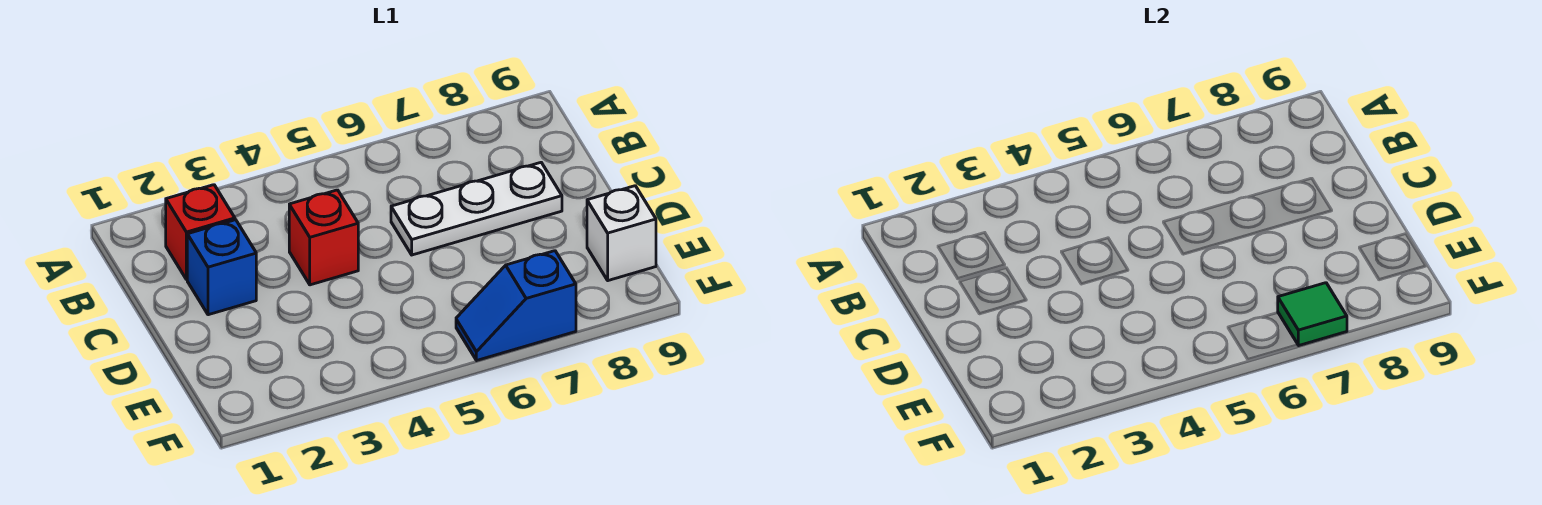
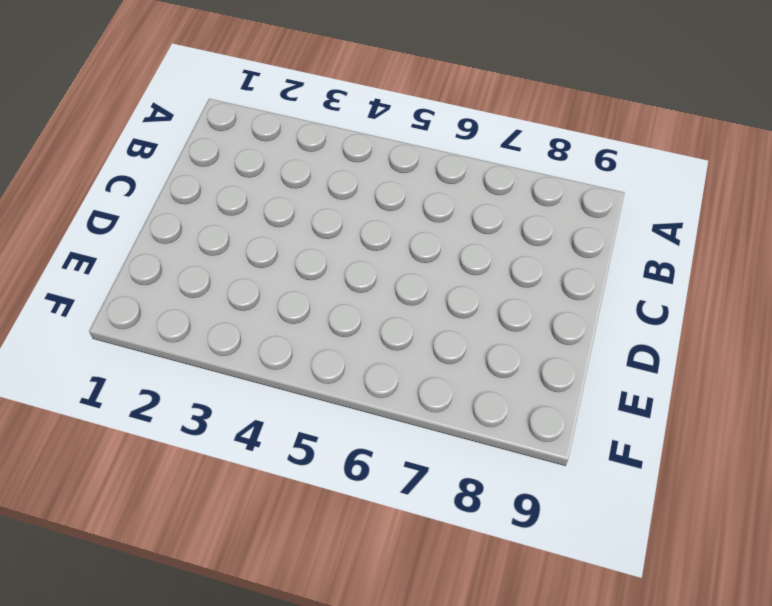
none -> red brick B2 level 1
none -> blue brick C2 level 1

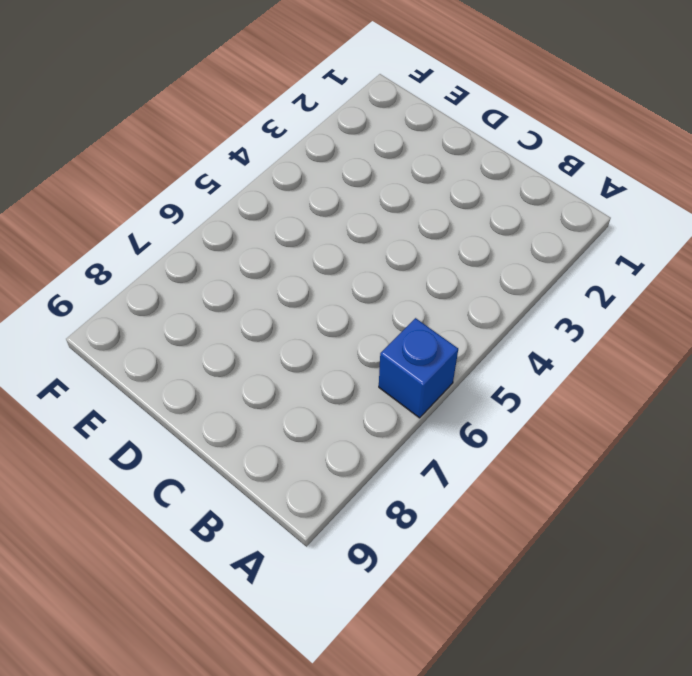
blue brick A6 level 1 -> blue brick C2 level 1
none -> red brick B2 level 1
none -> red brick C4 level 1

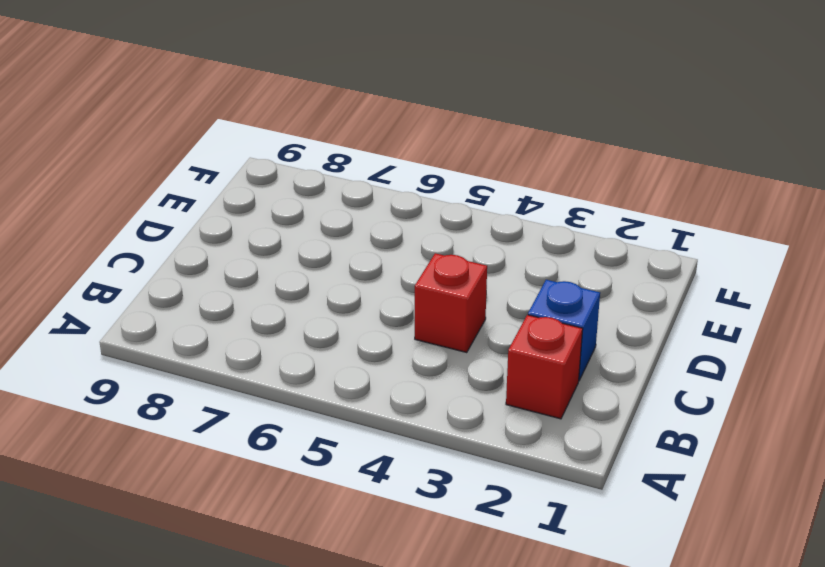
none -> white plate C6:C8 level 1
none -> white brick E9 level 1

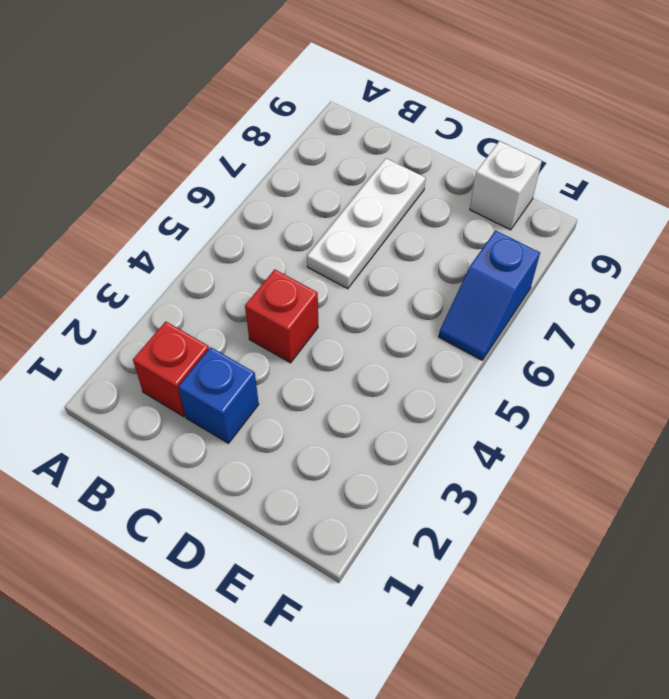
none -> green tile F7 level 2

